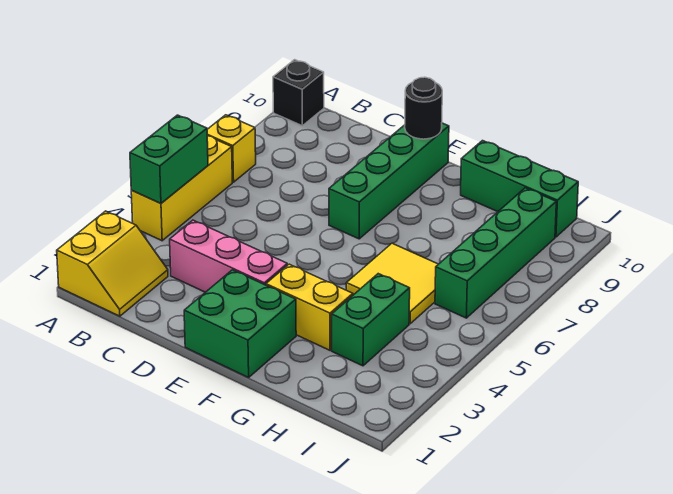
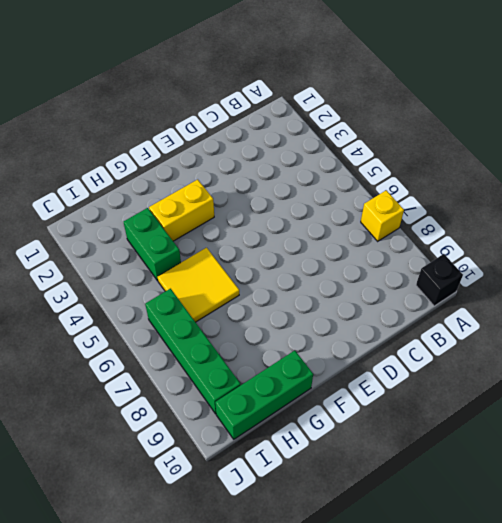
none -> yellow slope A1:B2 level 1 top A
none -> yellow brick A4:A6 level 1
none -> pink brick C3:E3 level 1

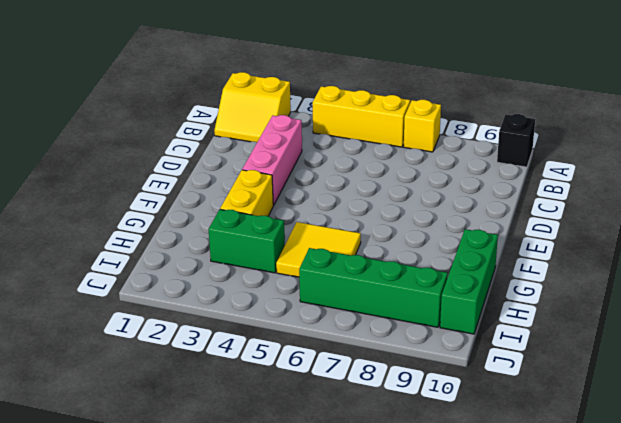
none -> green brick E1:F2 level 1
none -> green brick E7:E10 level 1
none -> green brick A4:A5 level 2

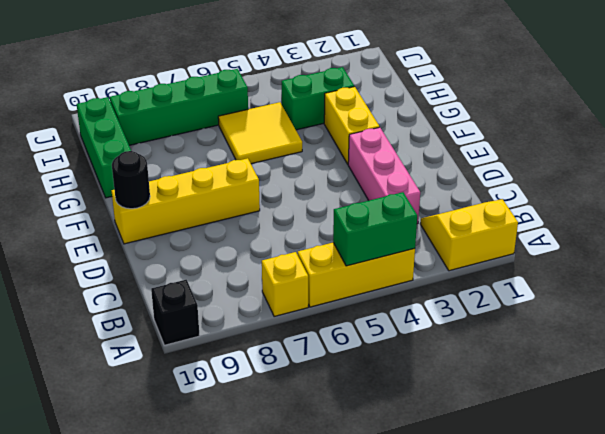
yellow brick E7:E10 level 1 -> green brick E7:E10 level 1
none -> green brick E1:F2 level 1

